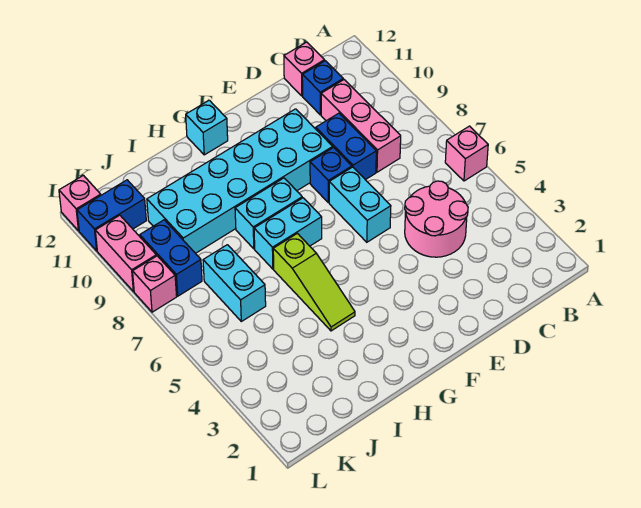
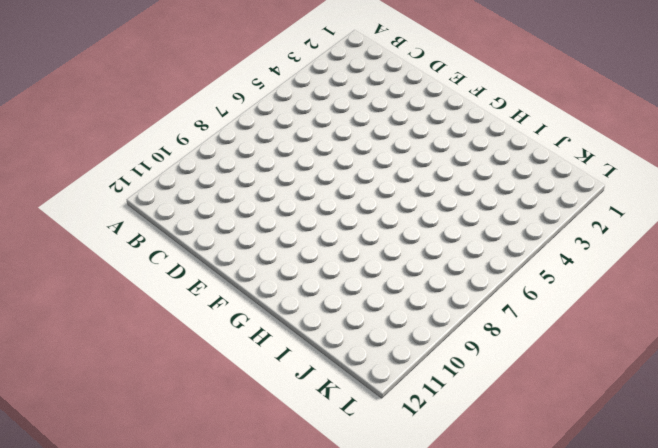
none -> pink brick A6 level 1
none -> pink round brick C4:D5 level 1
none -> pink brick C8:C10 level 1

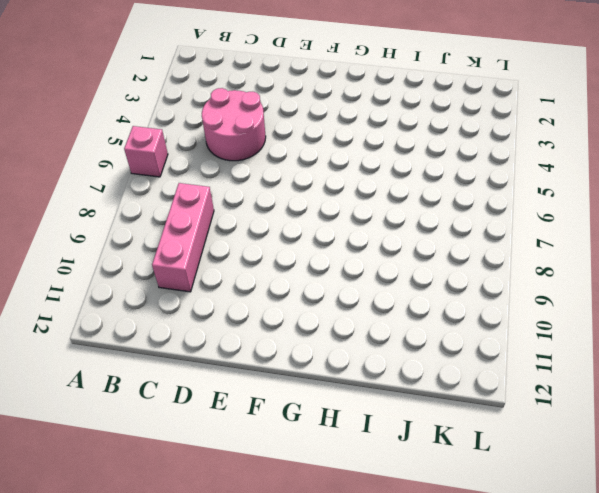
none -> blue brick C11 level 1
none -> pink brick C12 level 1
none -> blue brick D8:D9 level 1

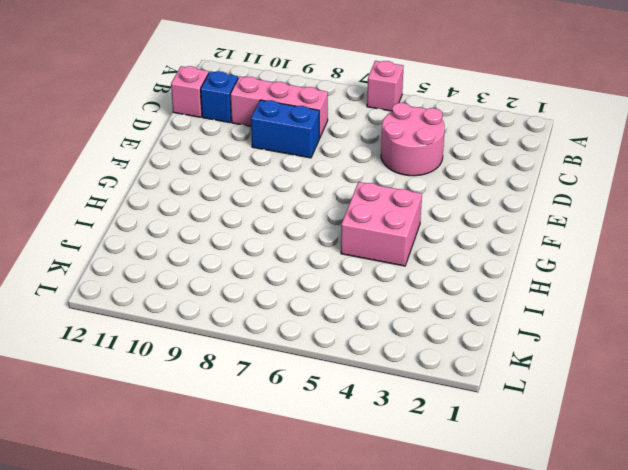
pink brick G4:H5 level 1 -> lime slope H4:H6 level 1 top 6
none -> cyan brick E6:E7 level 1
none -> blue brick E8 level 1
none -> cyan brick E9:J10 level 1

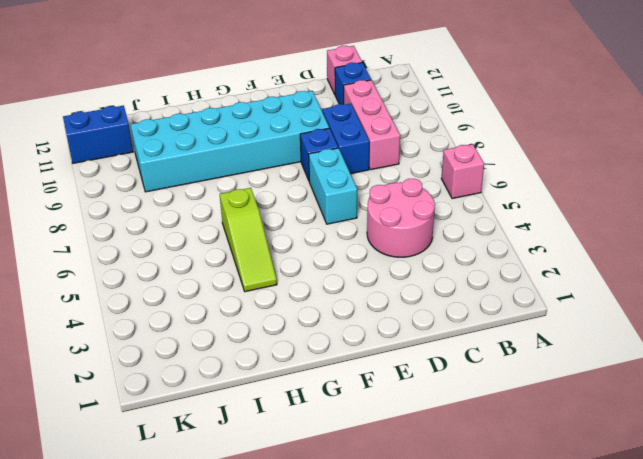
none -> cyan brick G7:H7 level 1
none -> cyan brick G8:H8 level 1
none -> cyan brick G12 level 1

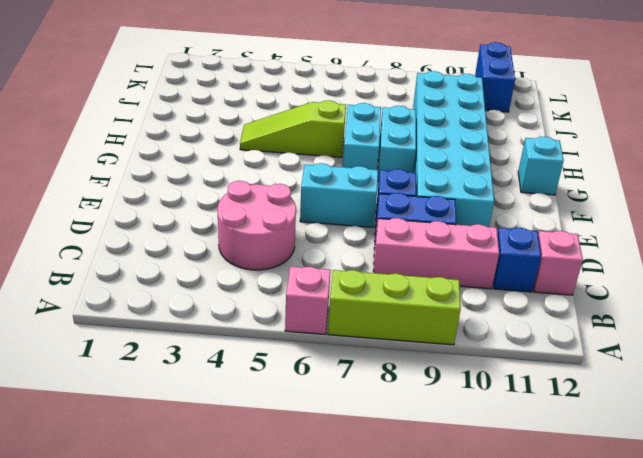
lime brick A7:A9 level 1 -> none
none -> cyan brick J6:J7 level 1
none -> blue brick K8:K9 level 1
none -> pink brick L8 level 1

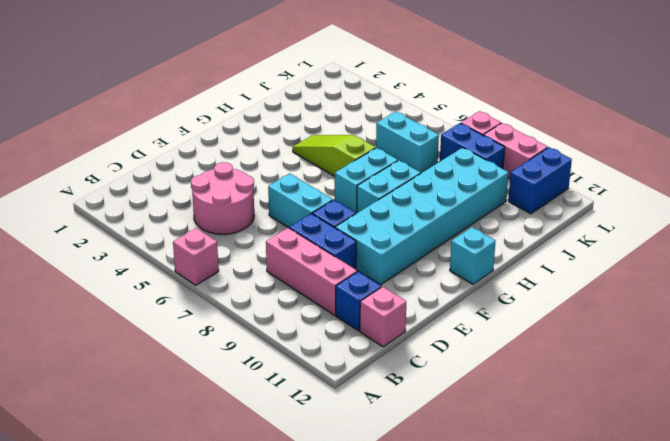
none -> pink brick L12 level 1

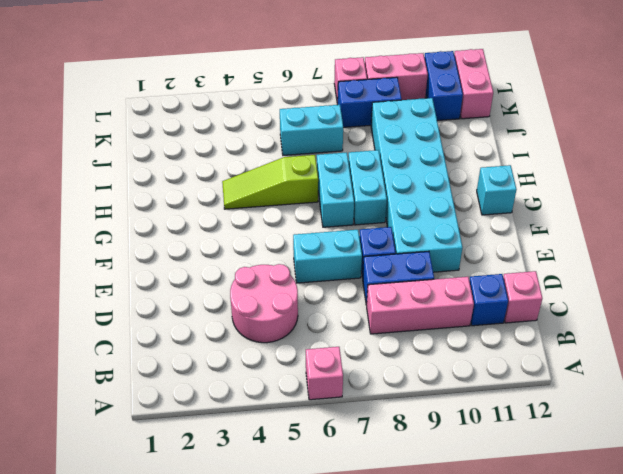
pink brick K12:L12 level 1 -> pink brick L12 level 1

